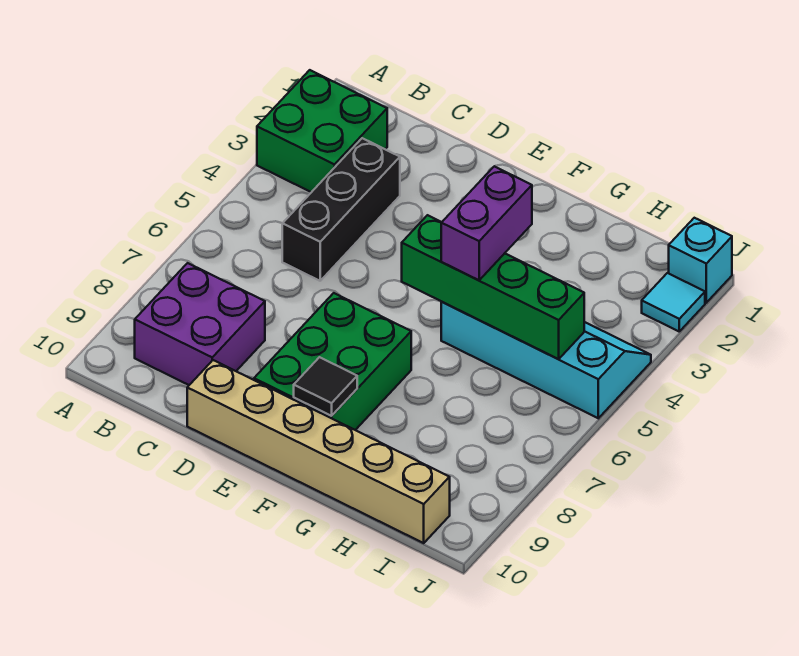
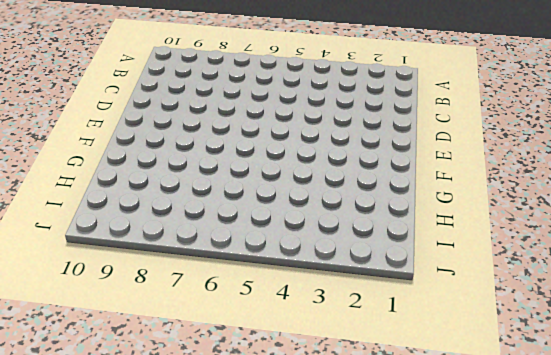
none -> green brick A2:B3 level 1
none -> purple brick B8:C9 level 1

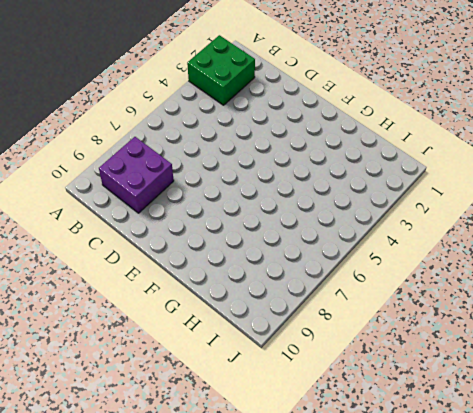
none -> black brick C3:C5 level 1
none -> tan brick D10:I10 level 1

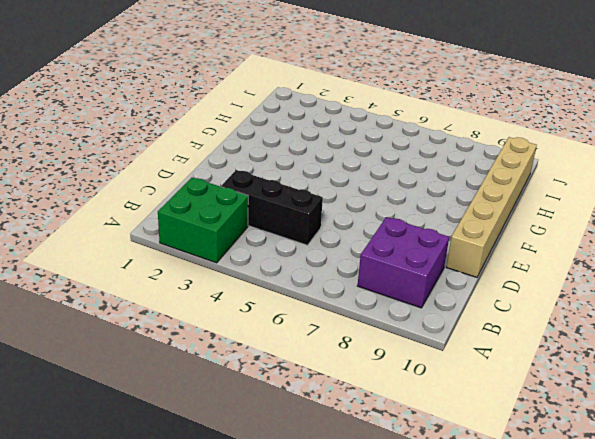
none -> green brick E7:F9 level 1
none -> cyan slope G4:J5 level 1 top 5

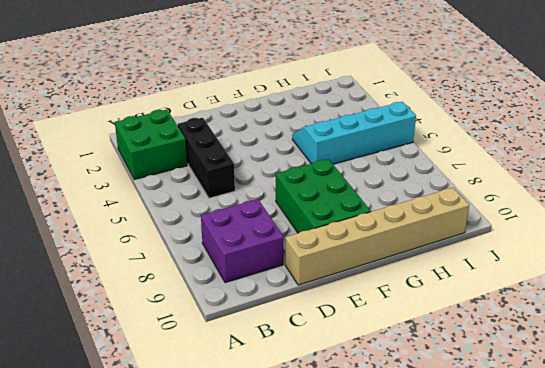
none -> cyan brick J1 level 1
none -> cyan tile J2 level 1

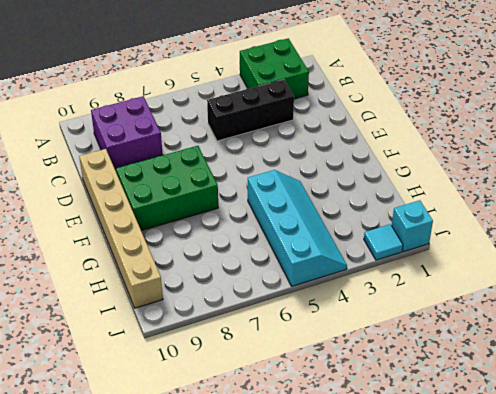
none -> green brick F5:I5 level 2
none -> black tile F9 level 2

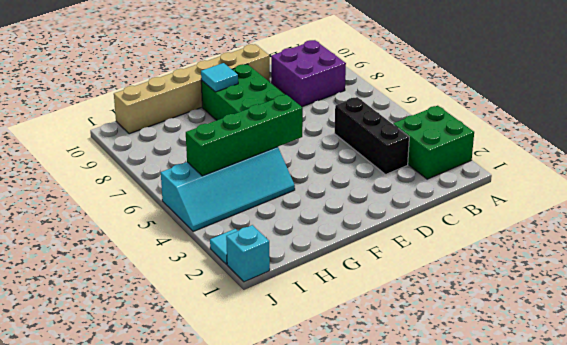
cyan tile F9 level 2 -> black tile F9 level 2
none -> purple brick G4:G5 level 3

